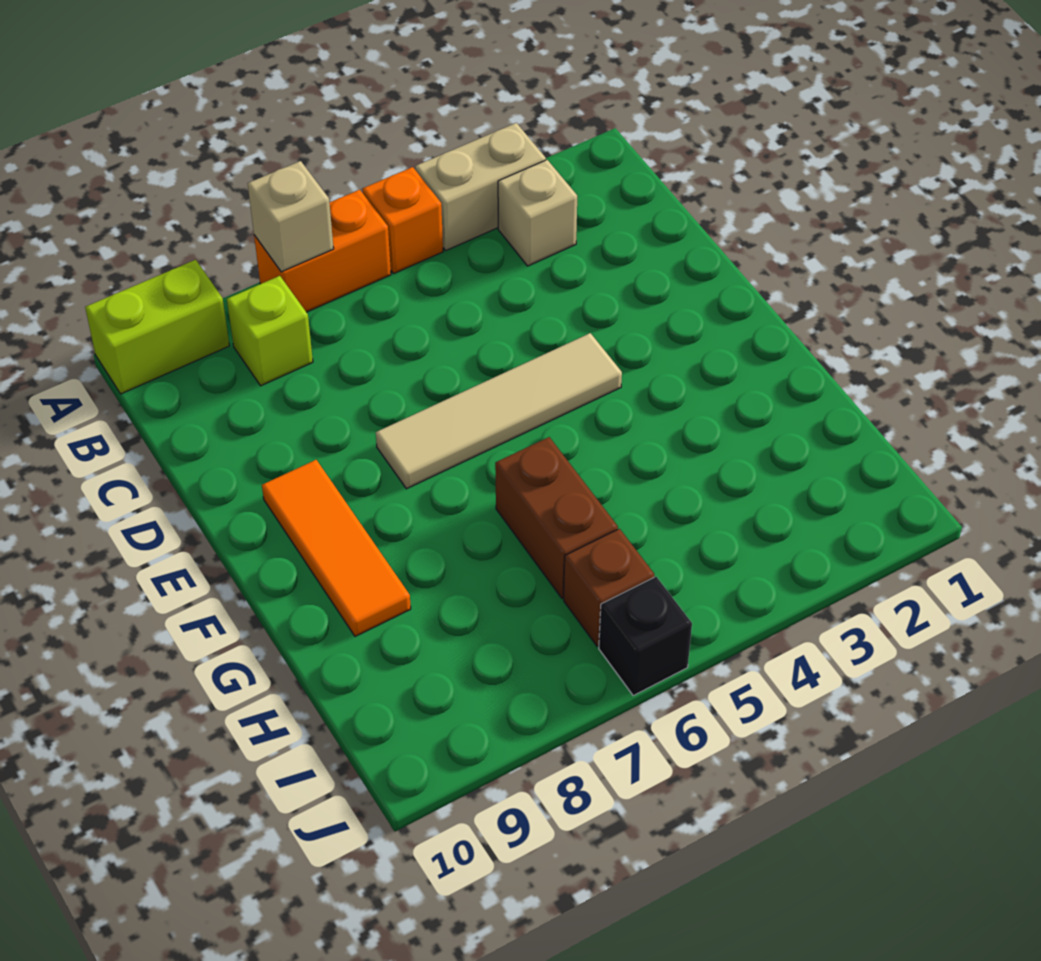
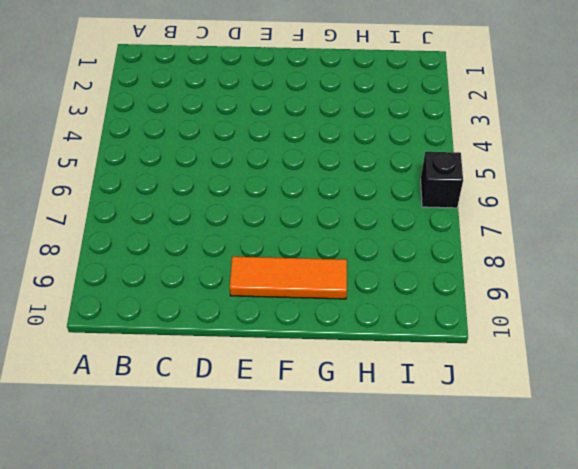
none -> tan brick A3:A4 level 1
none -> orange brick A5 level 1
none -> orange brick A6:A7 level 1

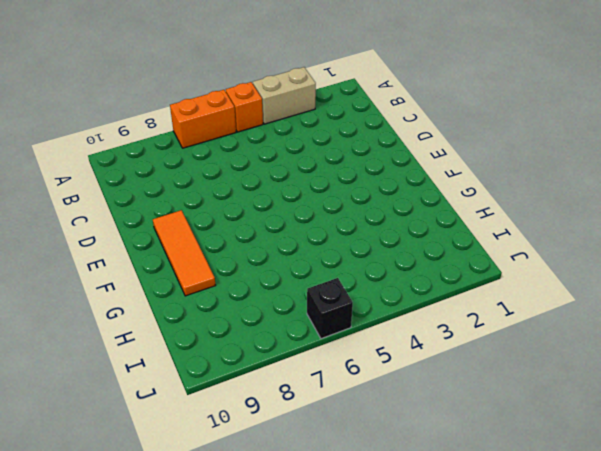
none -> lime brick A9:A10 level 1
none -> tan brick B3 level 1
none -> lime brick B8 level 1

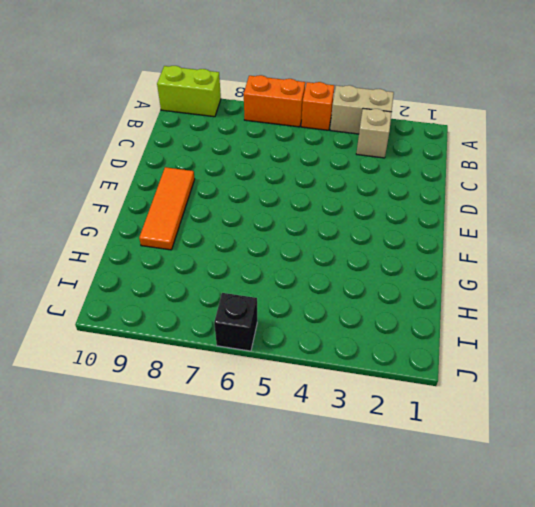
none -> lime brick B8 level 1
none -> tan tile E4:E7 level 1
none -> brown brick G6:H6 level 1

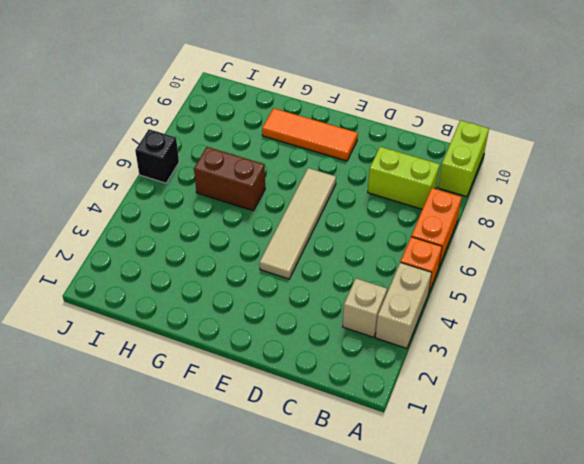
lime brick B8:C8 level 1 -> lime brick B8 level 1
none -> brown brick I6 level 1
none -> tan brick A7 level 2

